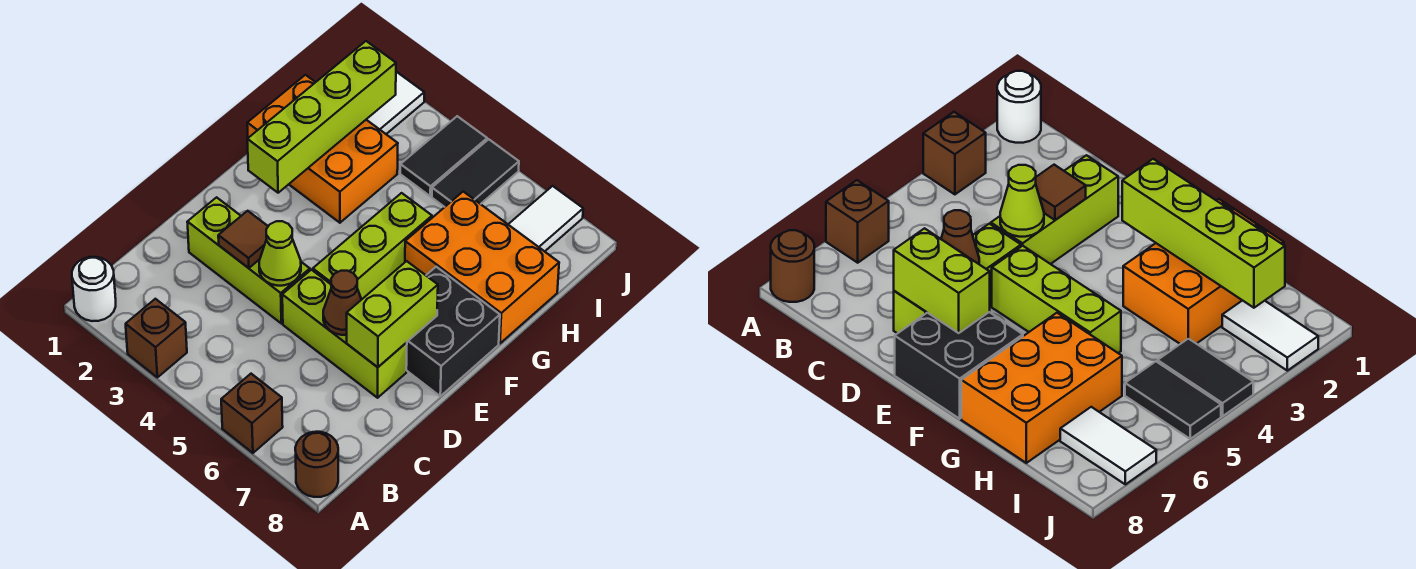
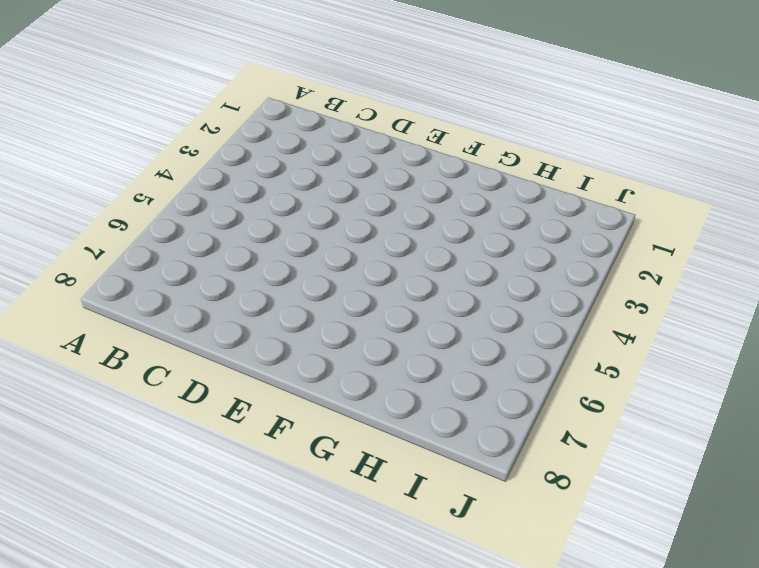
none -> white round brick A1 level 1
none -> brown brick A3 level 1
none -> brown brick A6 level 1

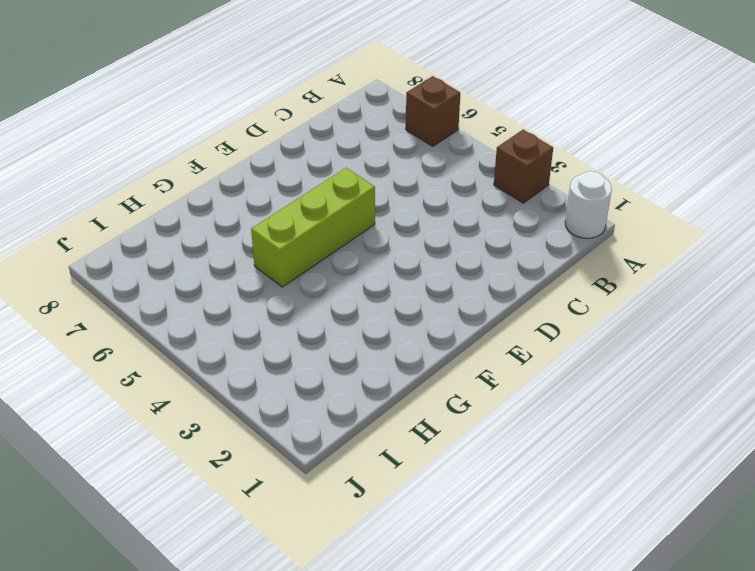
none -> brown round brick A8 level 1
none -> lime brick D2:D4 level 1
none -> lime brick D5:D7 level 1

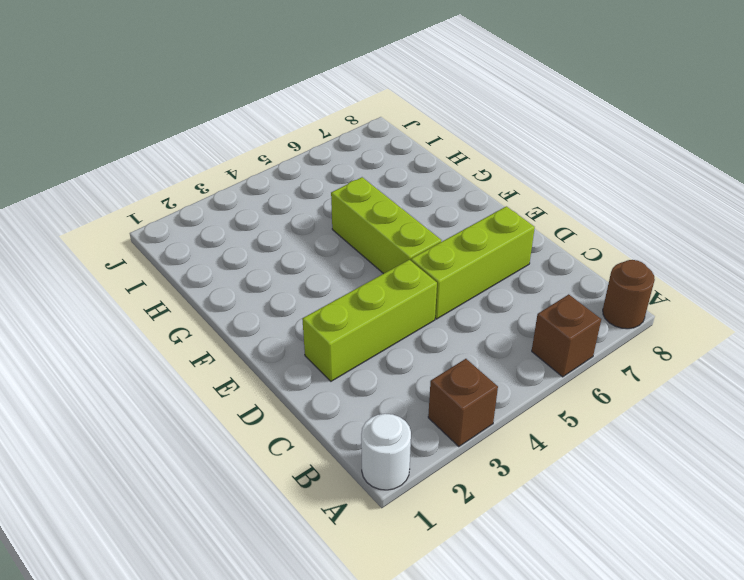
none -> black brick E7:F8 level 1
none -> orange brick G1:H3 level 1
none -> orange brick G6:H8 level 1

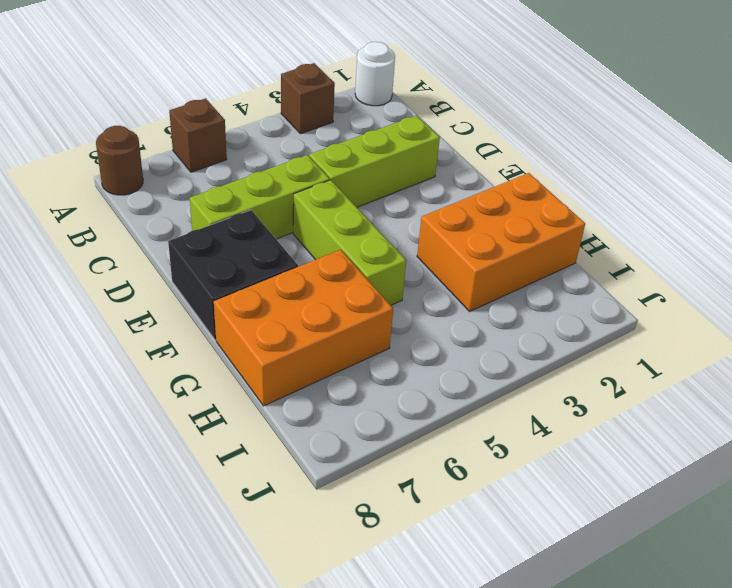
none -> white tile I2:J2 level 1
none -> black tile I4:J4 level 1
none -> black tile I5:J5 level 1

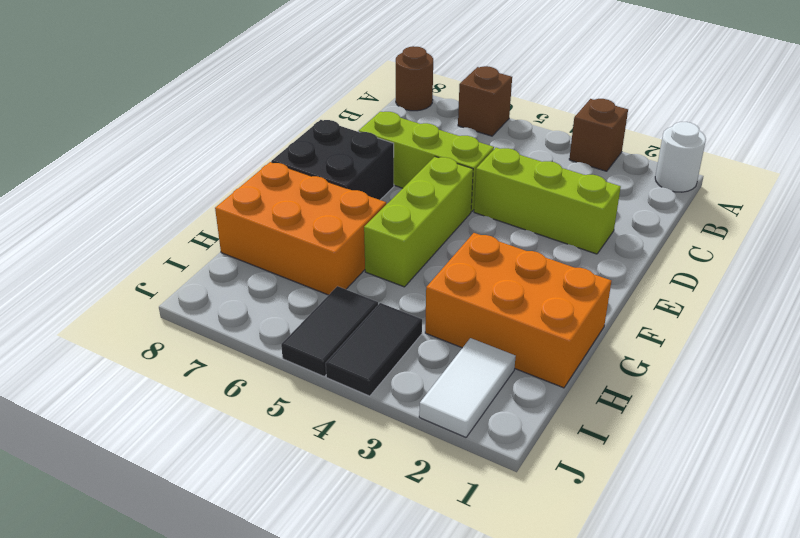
none -> white tile I7:J7 level 1
none -> brown tile D3 level 2
none -> lime cone D4 level 2

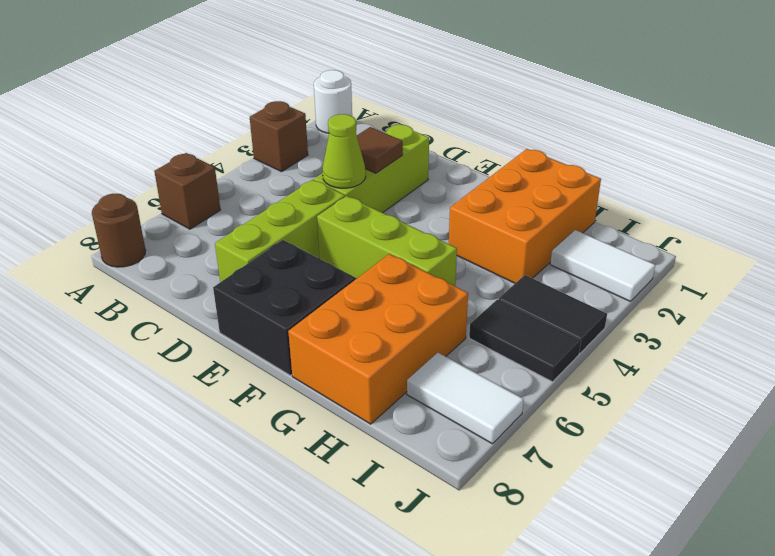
none -> brown cone D6 level 2
none -> lime brick D7:E7 level 2
none -> lime brick F2:I2 level 2

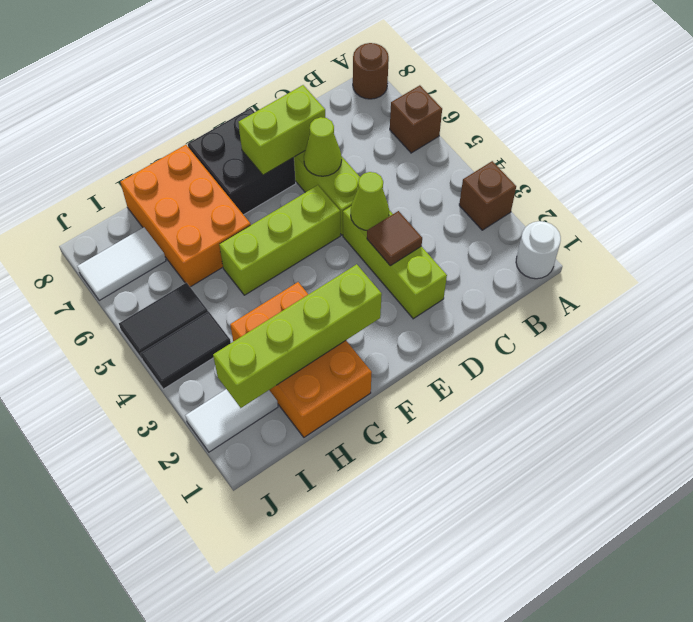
lime cone D6 level 2 -> brown cone D6 level 2

